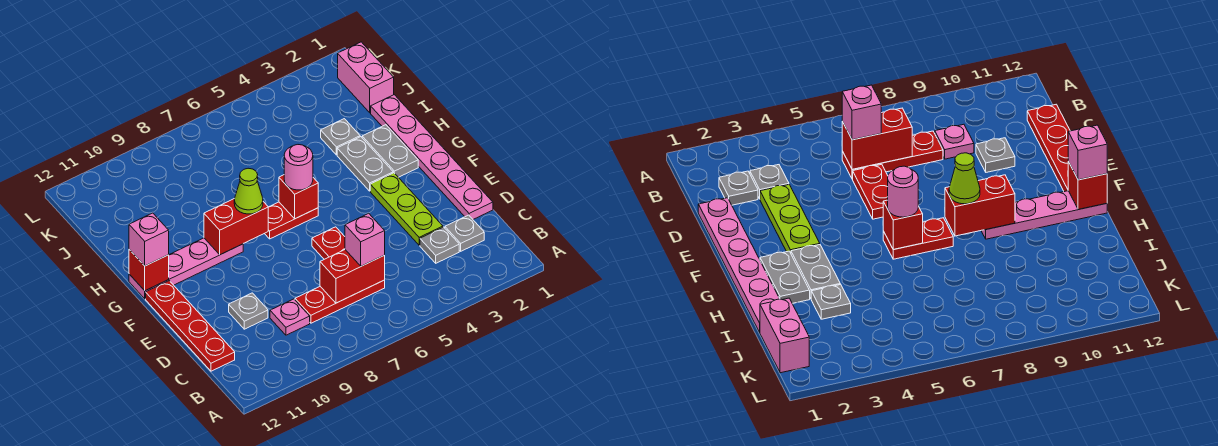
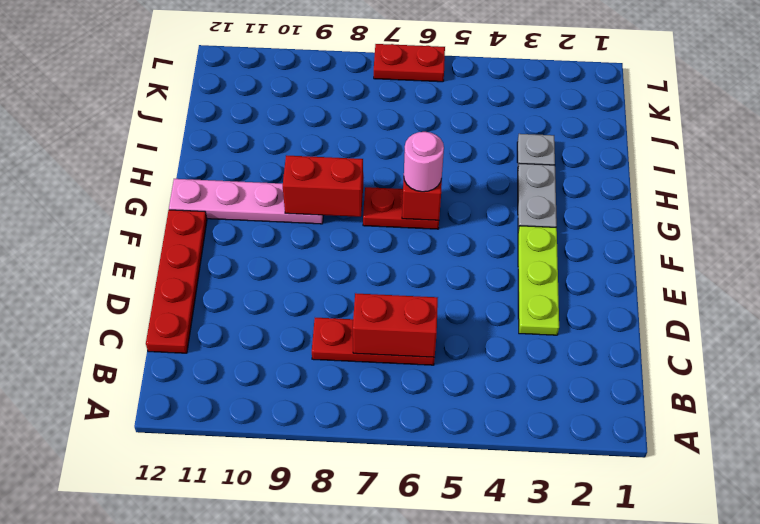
red plate L6:L7 level 1 -> red plate D6:E6 level 1
none -> grey plate C2 level 1
none -> grey plate C3 level 1
none -> pink plate C9 level 1

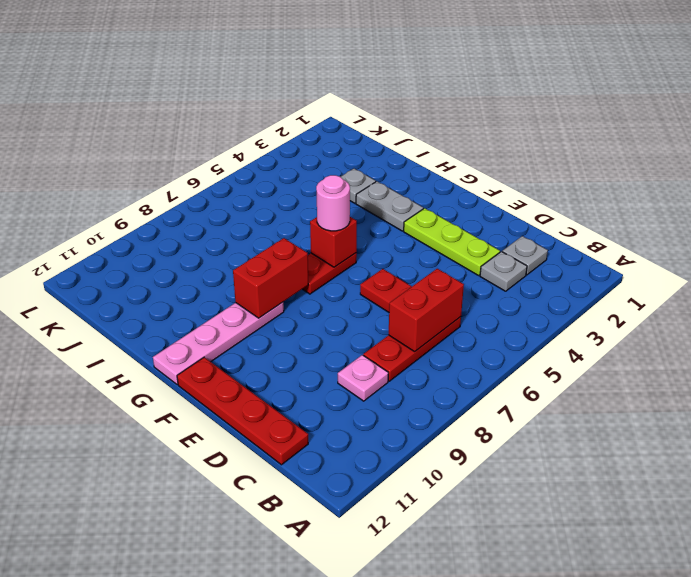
none -> pink plate D1:I1 level 1
none -> grey plate D10 level 1
none -> grey plate G2:H2 level 1

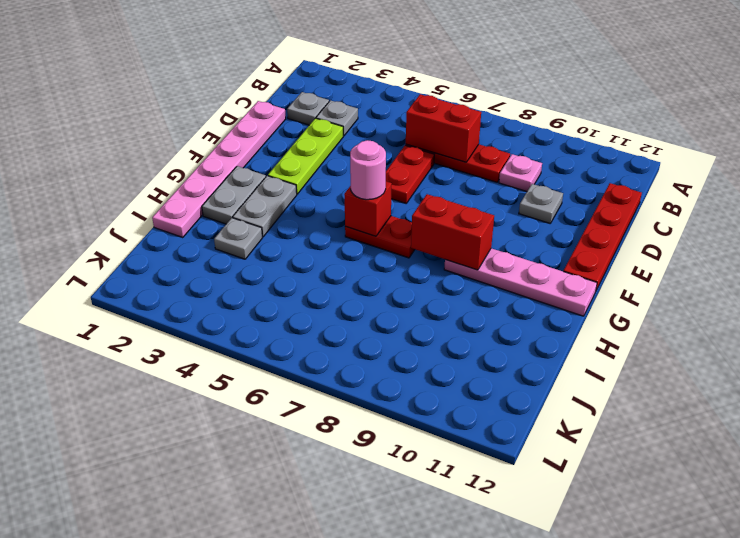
none -> pink brick J1:K1 level 1
none -> red brick G12 level 2
none -> pink brick C6 level 3

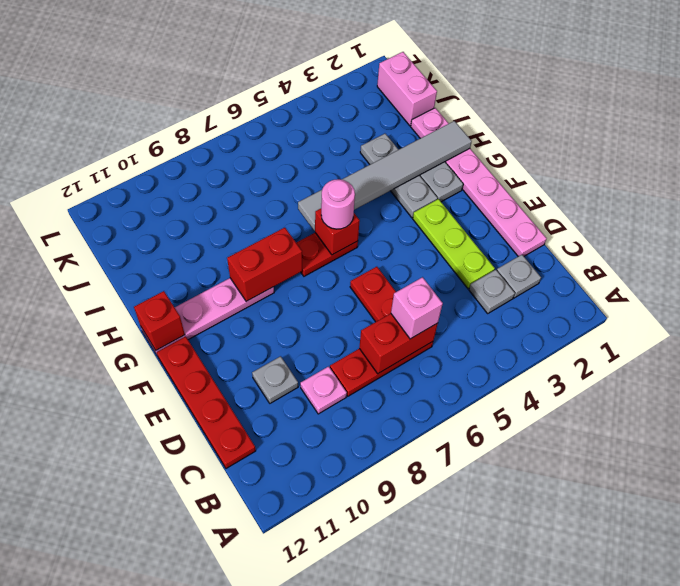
grey tile H1:H6 level 2 -> none
none -> lime cone G8 level 3
none -> pink brick G12 level 3

